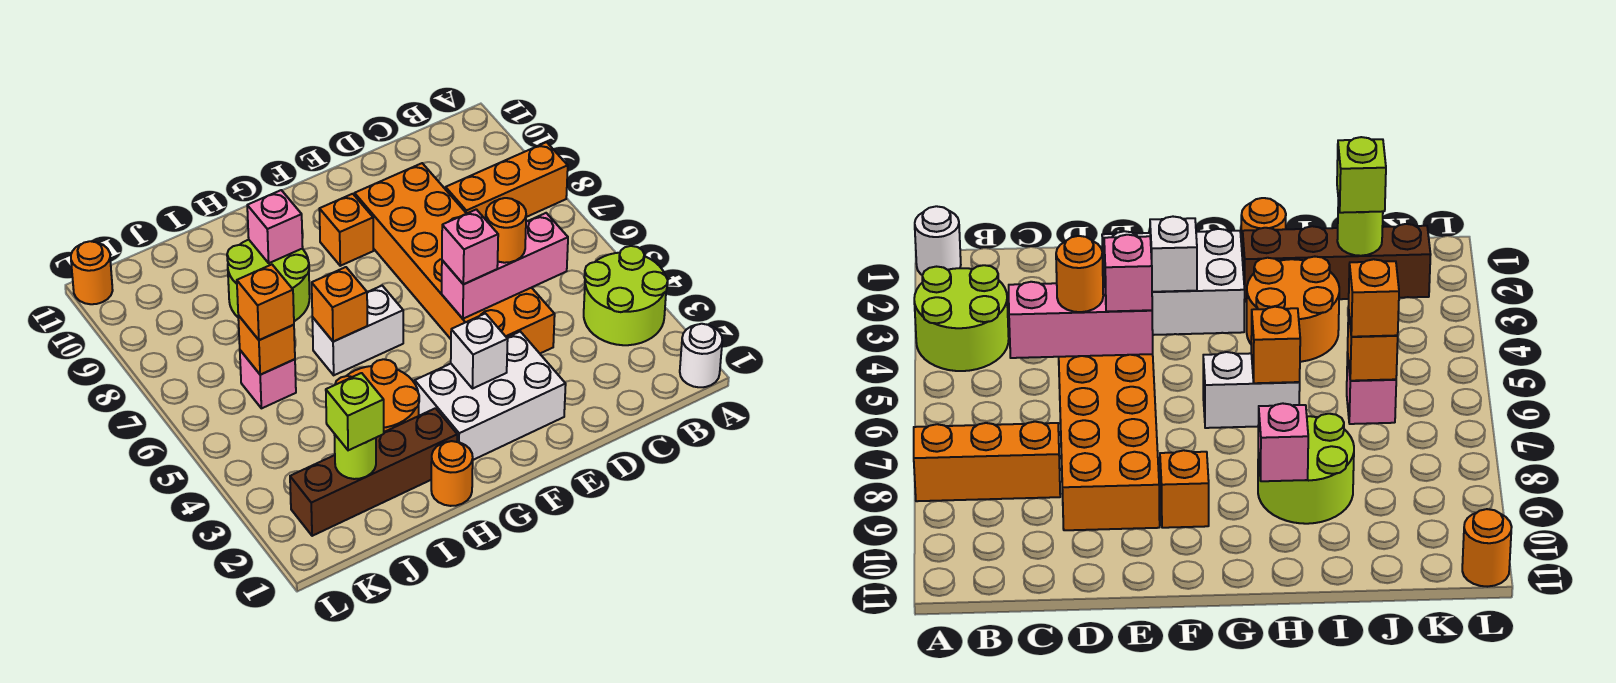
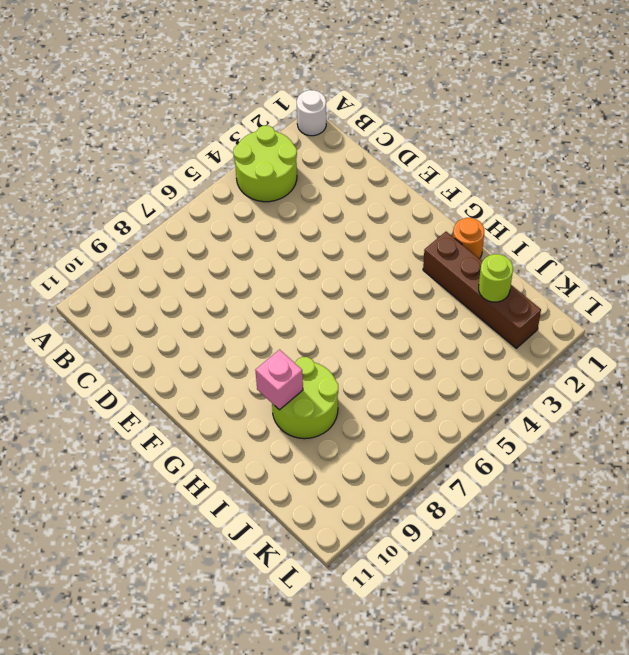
none -> orange brick A8:C8 level 1
none -> orange brick D4:E9 level 1
none -> white brick E2:G3 level 1

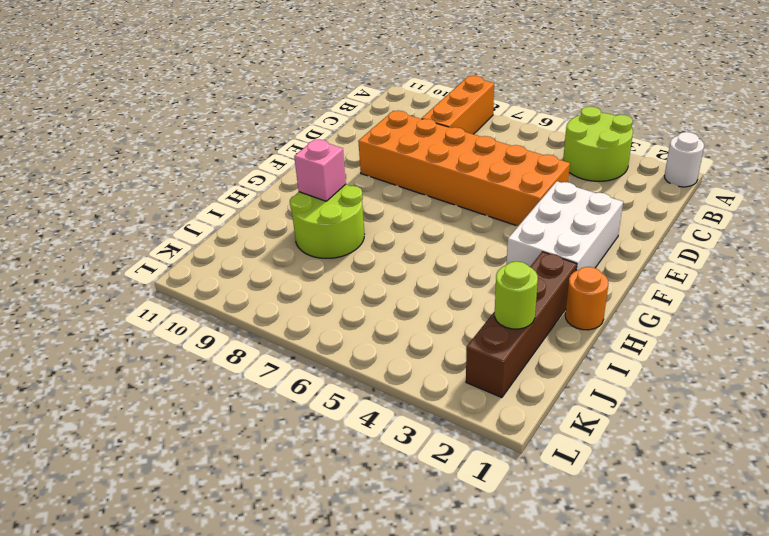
none -> orange brick F9 level 1
none -> white brick G6:H6 level 1
none -> orange round brick H3:I4 level 1

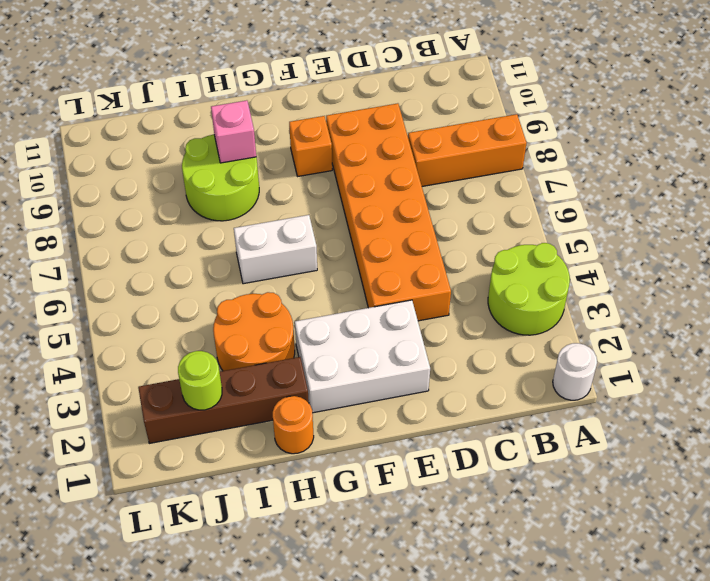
none -> pink brick J6 level 1
none -> orange round brick L11 level 1
none -> pink brick C5:E5 level 2

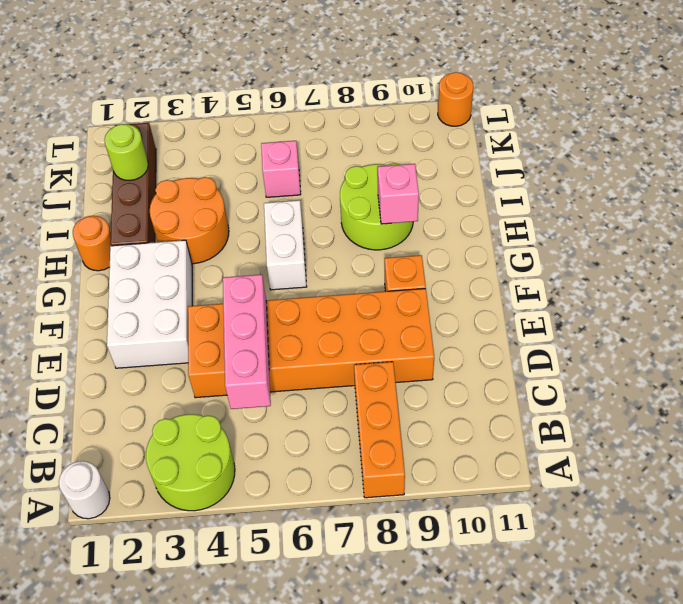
none -> white brick F3 level 2
none -> orange brick H6 level 2
none -> orange brick J6 level 2

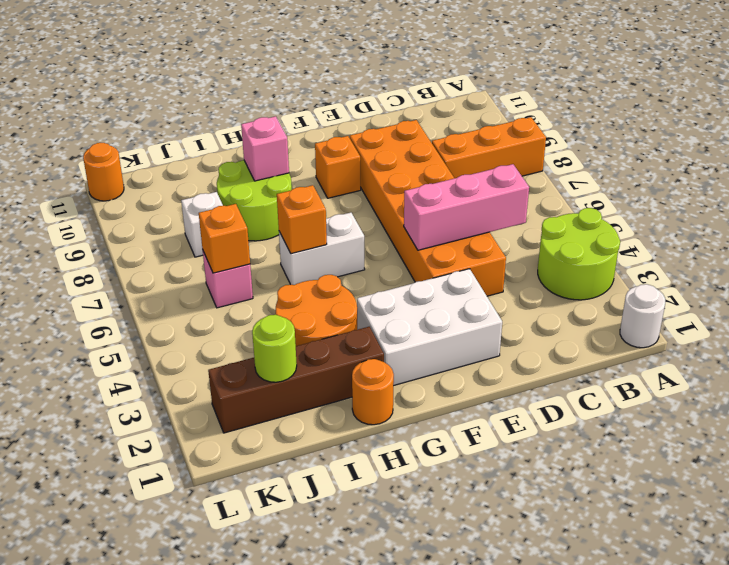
white brick J8 level 1 -> white brick F3 level 2
none -> orange round brick D5 level 3
none -> pink brick E5 level 3
none -> lime brick J2 level 3

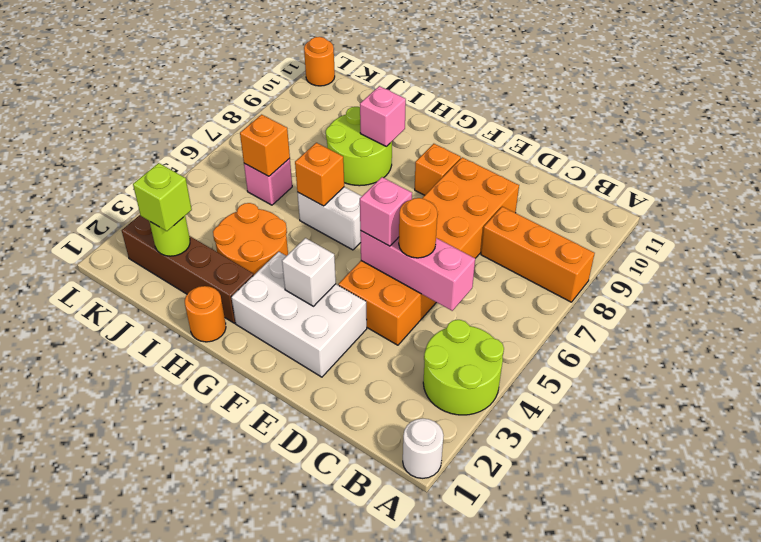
none -> orange brick J6 level 3

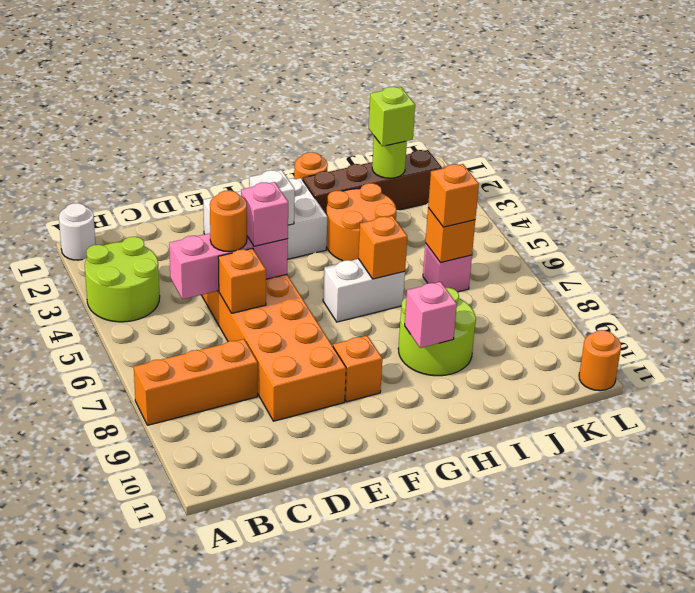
orange brick D6 level 2 -> none

